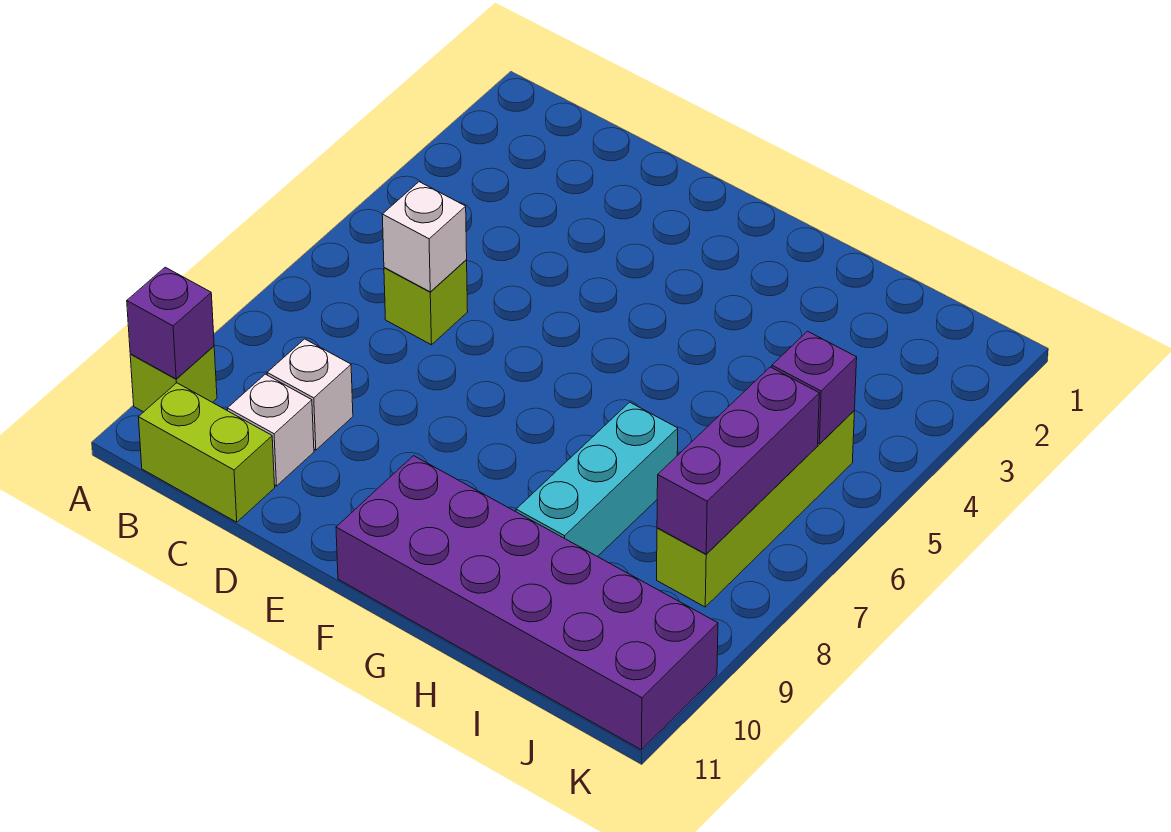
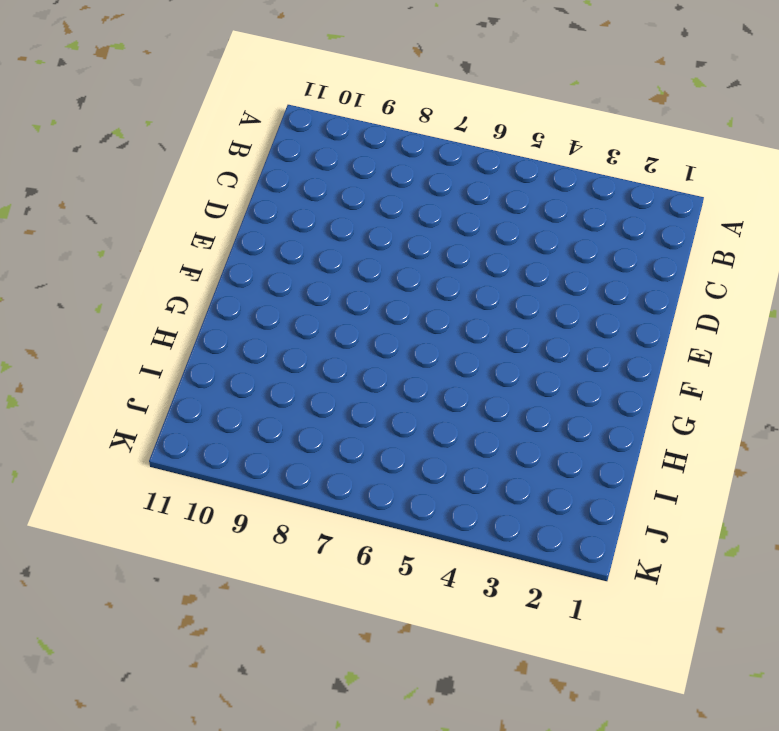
none -> lime brick A10 level 1
none -> lime brick B11:C11 level 1
none -> lime brick C6 level 1

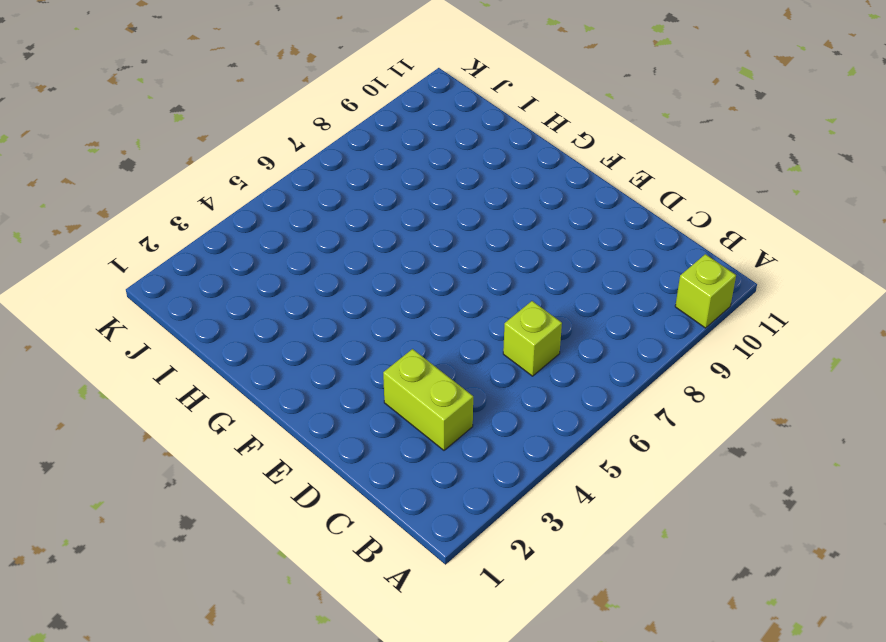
lime brick C3:D3 level 1 -> lime brick B11:C11 level 1
none -> white brick C9 level 1
none -> white brick C10 level 1
none -> purple brick F10:K11 level 1

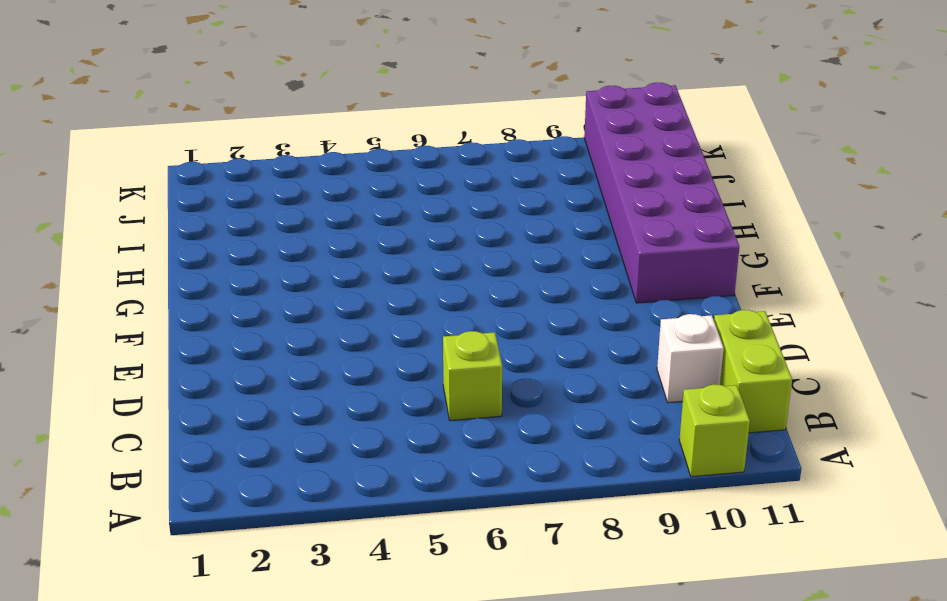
none -> white brick C9 level 1
none -> cyan brick H7:H9 level 1
none -> lime brick J5:J8 level 1

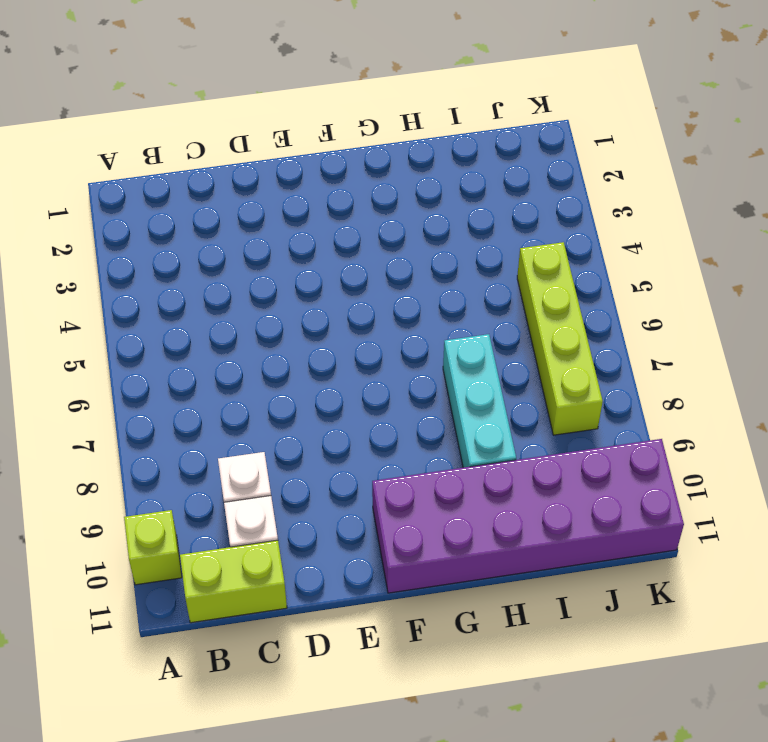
none -> lime brick C6 level 1
none -> purple brick A10 level 2
none -> white brick C6 level 2

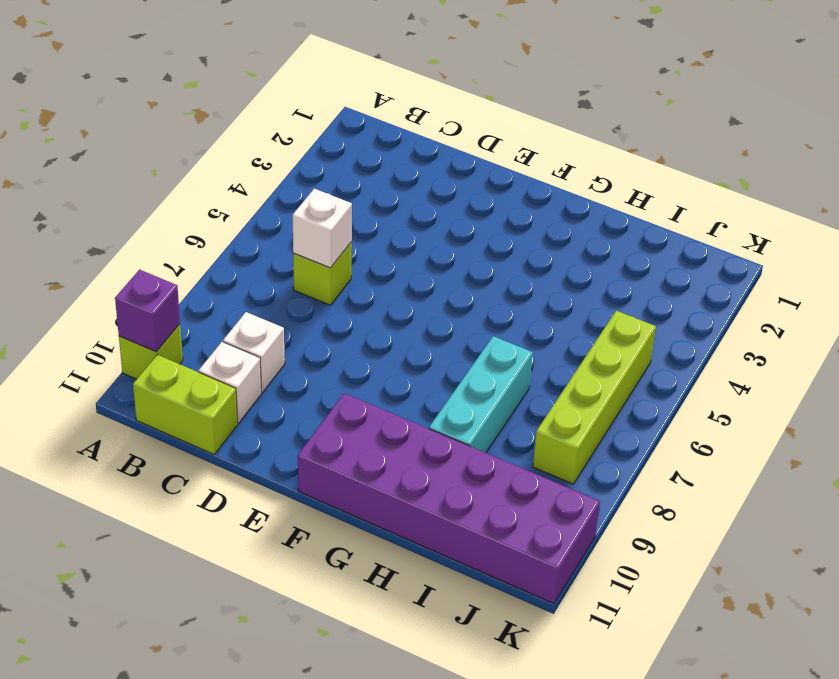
none -> purple brick J5 level 2
none -> purple brick J6:J8 level 2

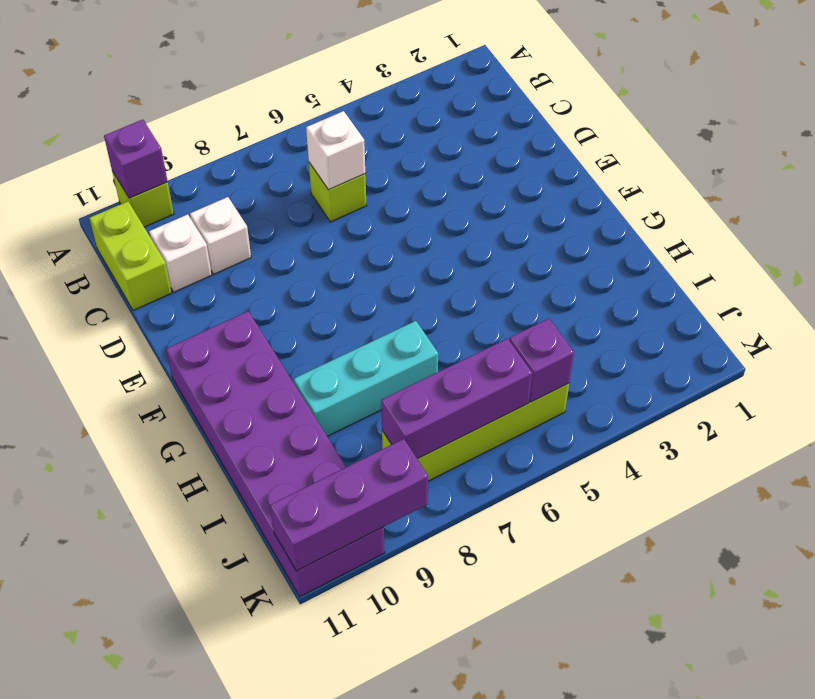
purple brick K9:K11 level 2 -> none

